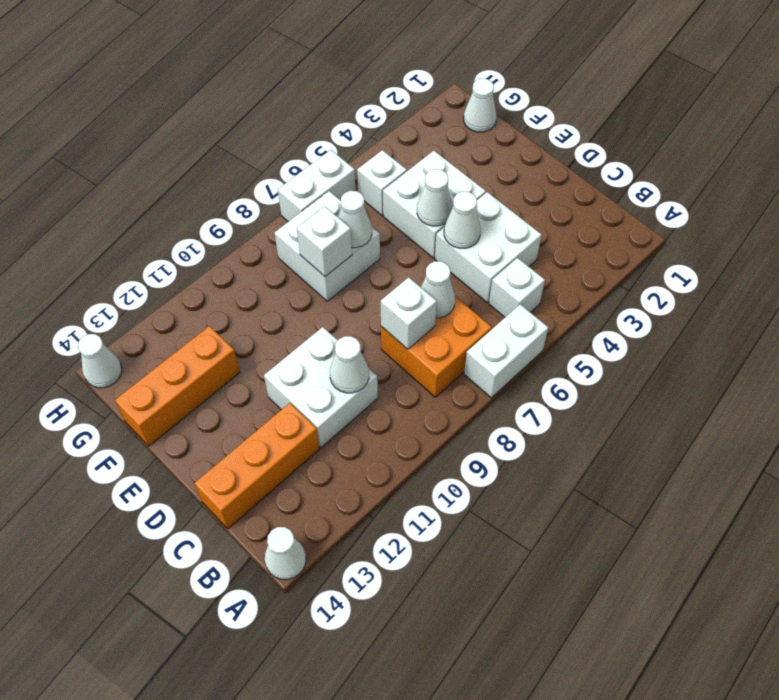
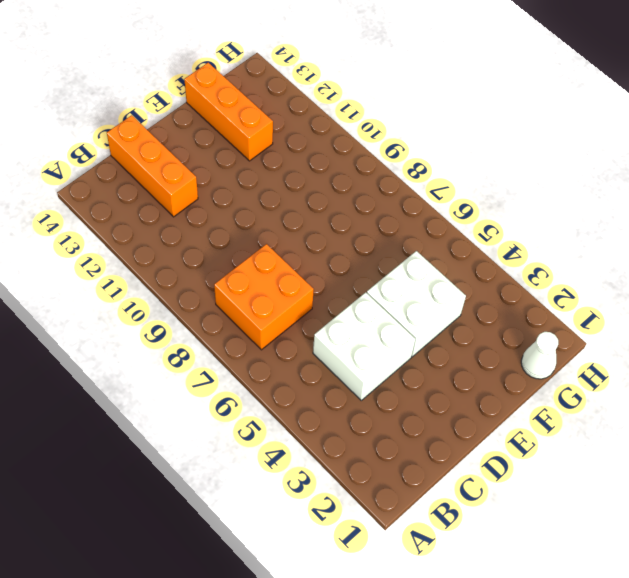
none -> white brick A6:A7 level 1
none -> white cone A14 level 1
none -> white brick B5 level 1

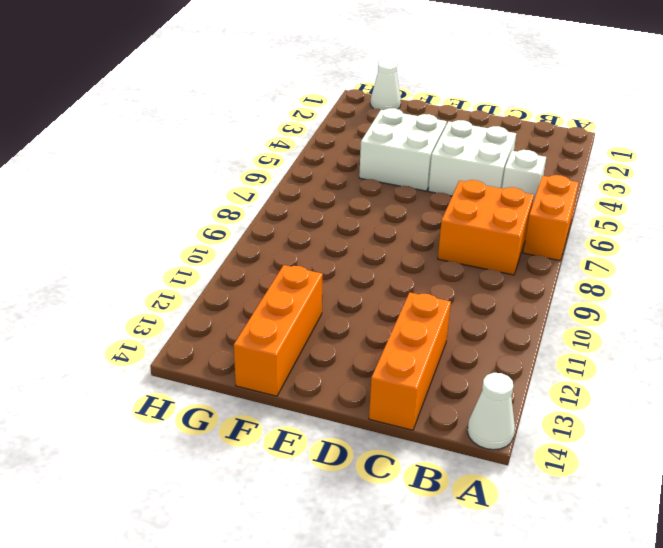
orange brick A6:A7 level 1 -> white brick A6:A7 level 1
none -> white brick C10:D11 level 1
none -> white brick F7:G8 level 1
none -> white brick G5 level 1

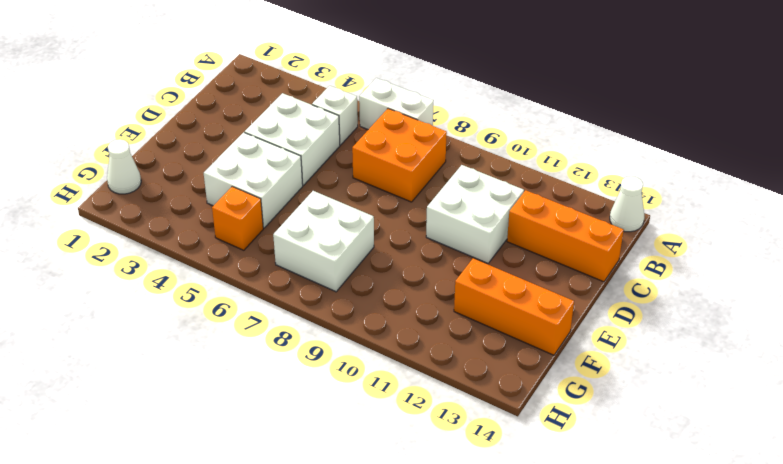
orange brick G5 level 1 -> white brick G5 level 1
none -> white brick H6:H7 level 1
none -> white cone H14 level 1
none -> white cone C7 level 2

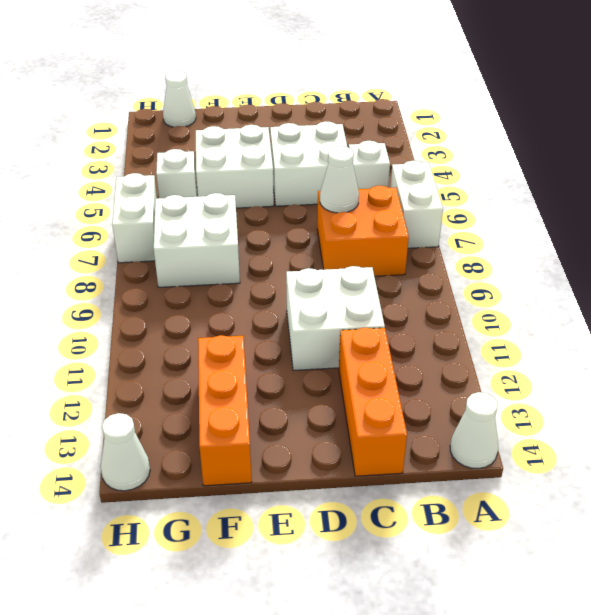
none -> white brick C8 level 2
none -> white cone C10 level 2
none -> white cone D5 level 2

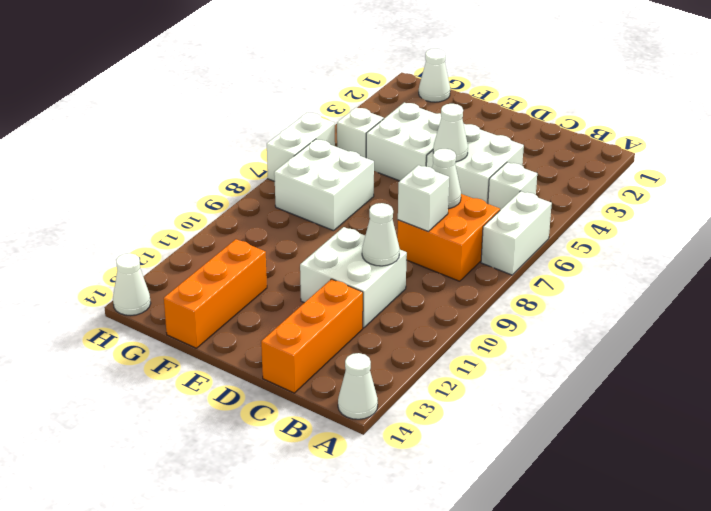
none -> white cone E5 level 2
none -> white cone F7 level 2
none -> white brick F8 level 2

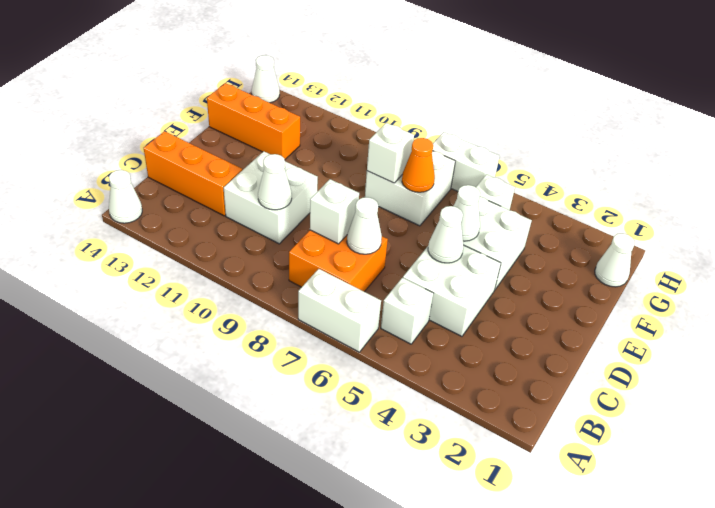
orange cone F7 level 2 -> white cone F7 level 2

